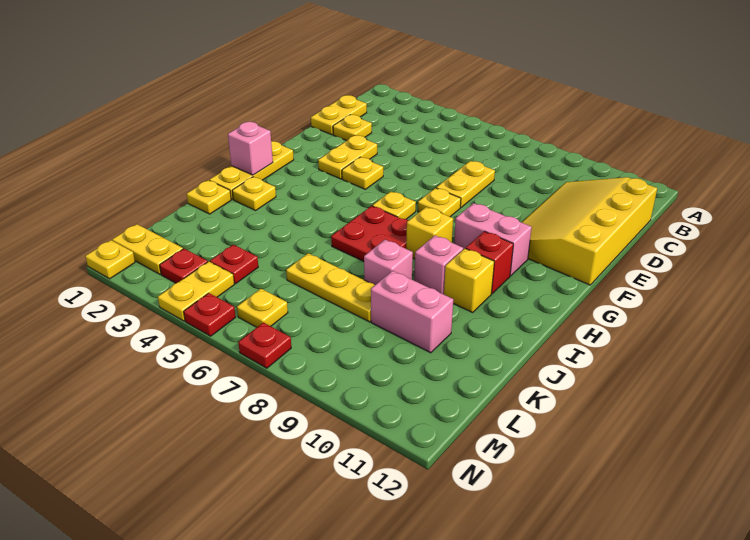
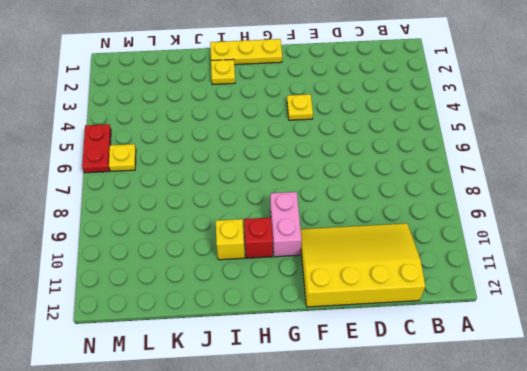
red plate N5:N6 level 1 -> red plate N5 level 1
none -> yellow plate C1:D1 level 1
none -> yellow plate D2 level 1
none -> yellow plate D7:E7 level 1

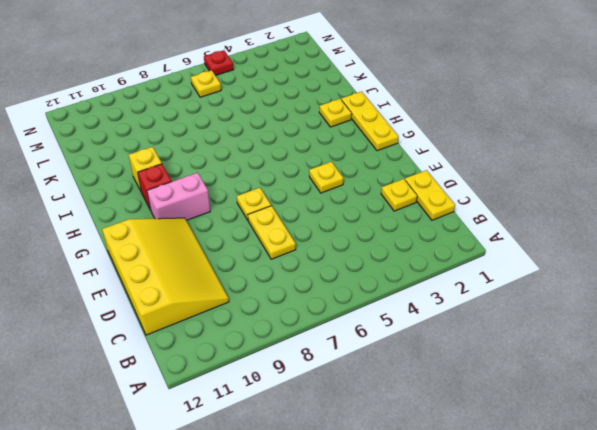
none -> yellow plate E3:F3 level 1
none -> yellow plate G6 level 1
none -> red plate H6:I7 level 1

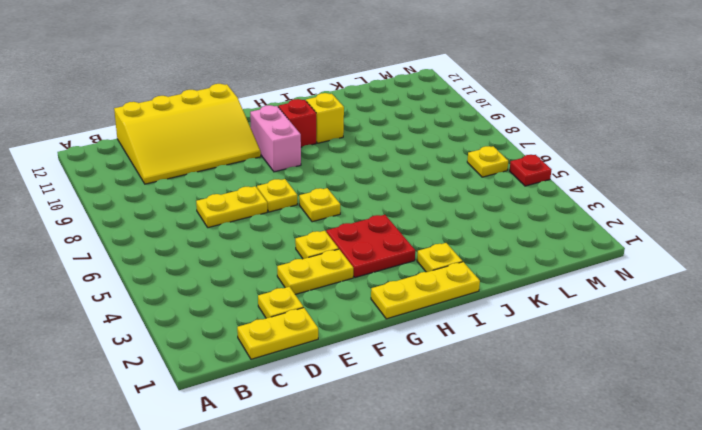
red plate G3:H4 level 1 -> red plate H6:I7 level 1
none -> yellow brick H8 level 1
none -> pink brick I9 level 1
none -> yellow plate J1 level 1

